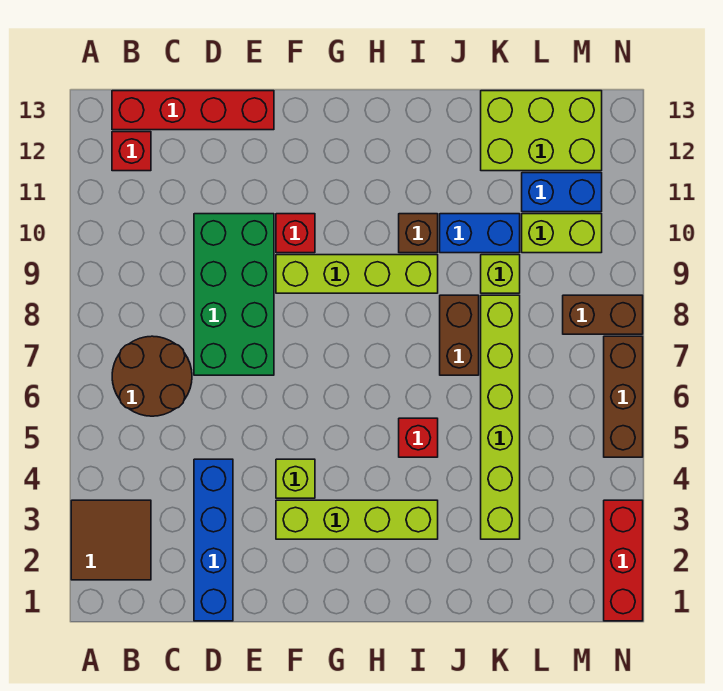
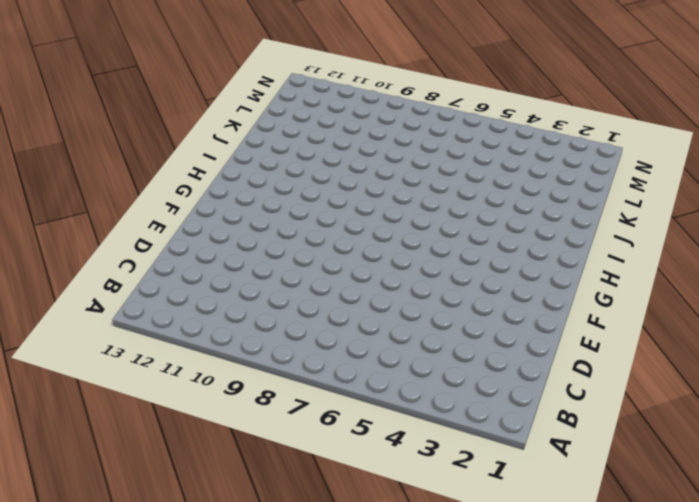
none -> brown tile A2:B3 level 1
none -> brown round brick B6:C7 level 1
none -> red brick B12 level 1

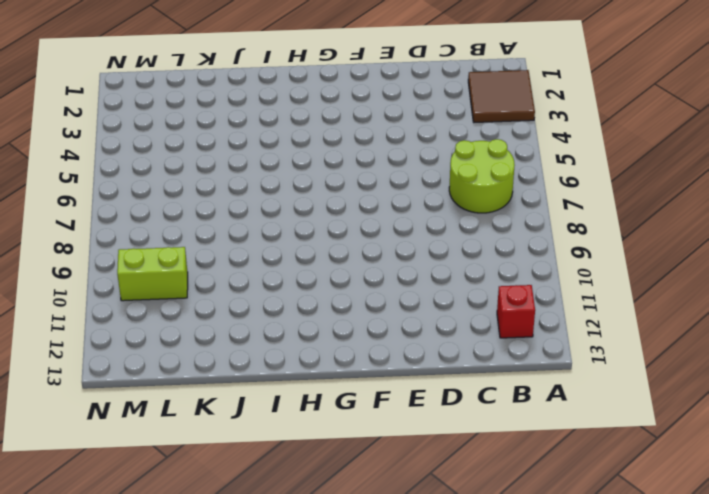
lime round brick B6:C7 level 1 -> brown round brick B6:C7 level 1
none -> red brick B13:E13 level 1
none -> blue brick D1:D4 level 1
none -> green brick D7:E10 level 1

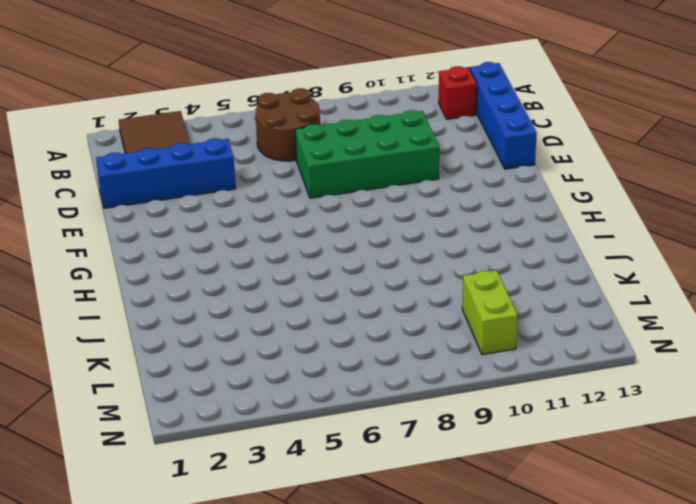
blue brick B13:E13 level 1 -> red brick B13:E13 level 1
none -> lime brick F3:I3 level 1
none -> lime brick F4 level 1
none -> lime brick F9:I9 level 1

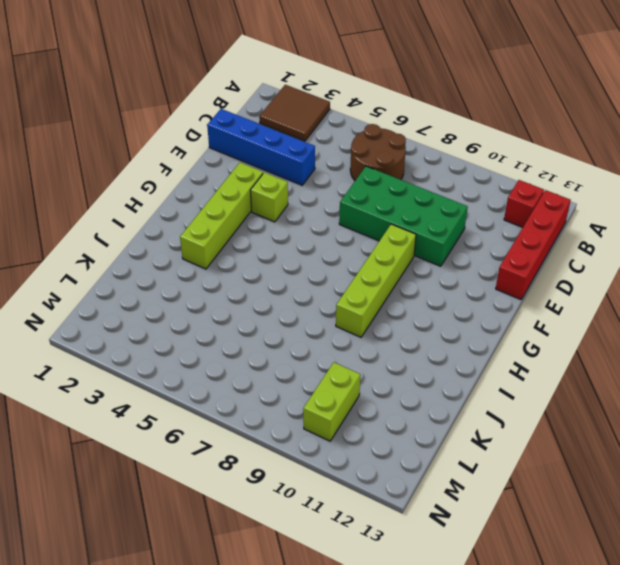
none -> red brick F10 level 1
none -> red brick I5 level 1
none -> brown brick I10 level 1

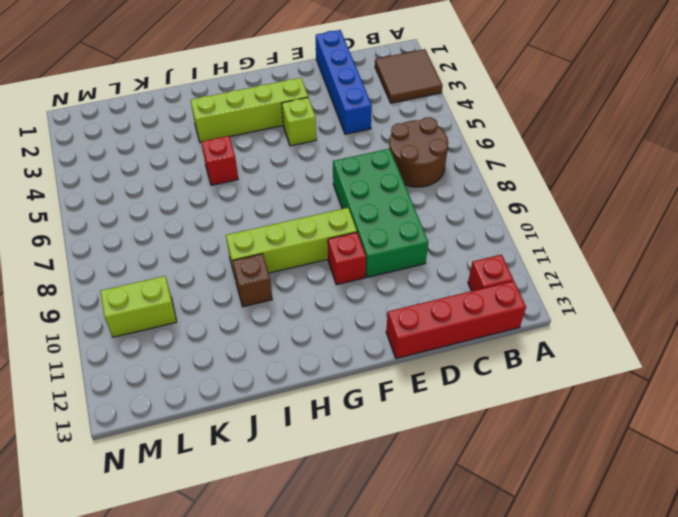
none -> brown brick J7:J8 level 1
none -> blue brick J10:K10 level 1
none -> lime brick K3:K8 level 1

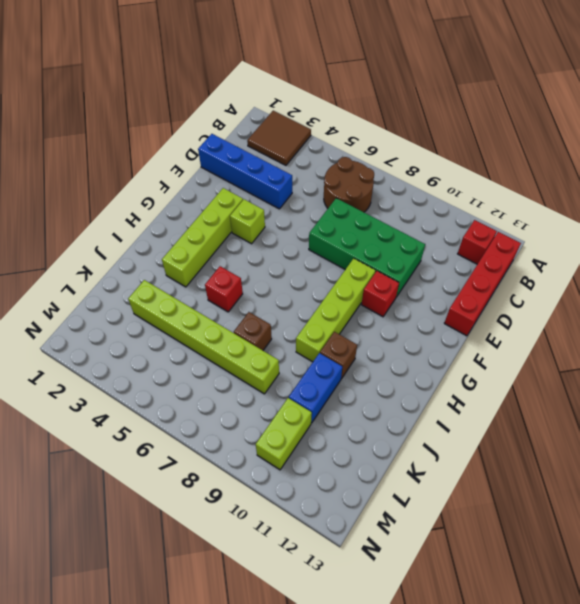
brown brick J7 level 1 -> brown brick J7:J8 level 1
none -> lime brick K9 level 1
none -> lime brick K12:M13 level 1
none -> blue brick L11:M11 level 1

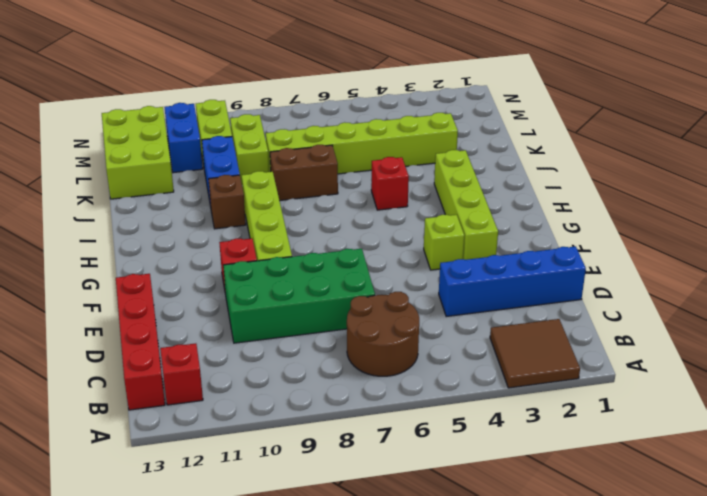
lime brick K9:L9 level 1 -> lime brick K9 level 1
none -> brown brick M8:N8 level 1
none -> red brick N1:N3 level 1
none -> brown brick N5:N7 level 1

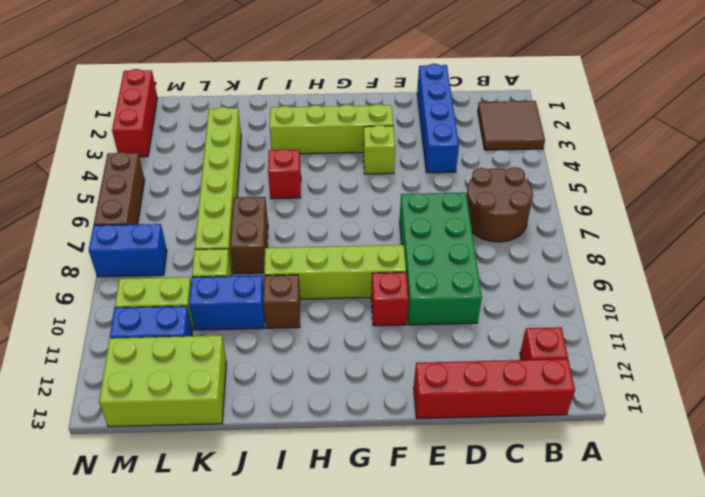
blue brick M8:N8 level 1 -> brown brick M8:N8 level 1

